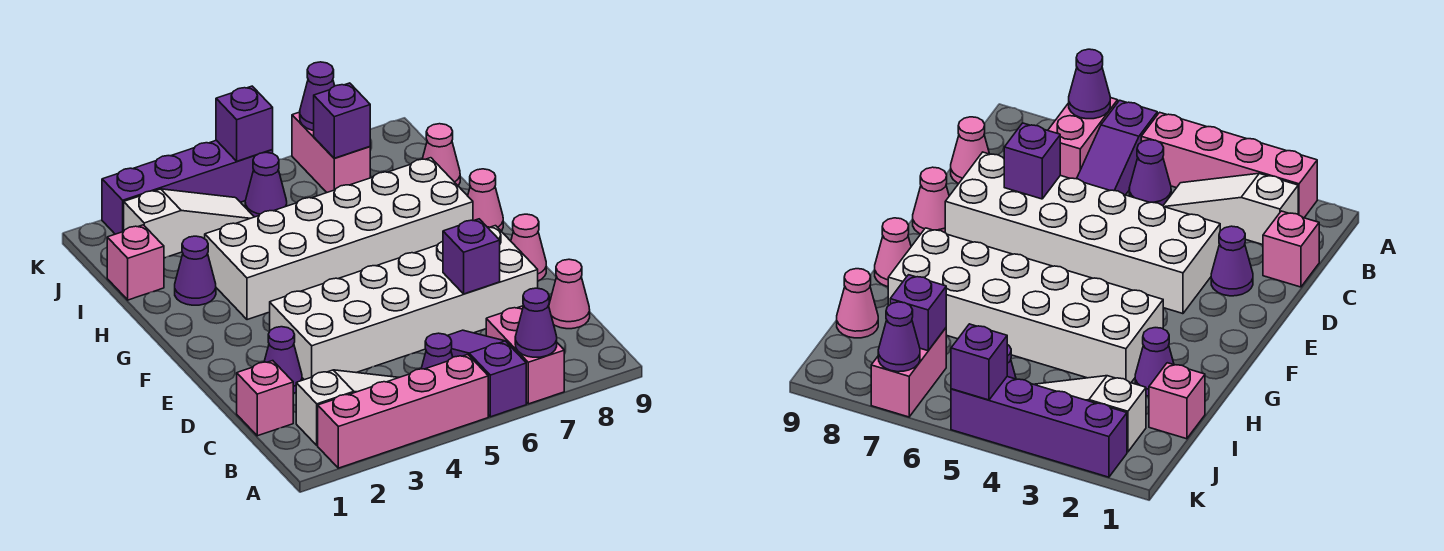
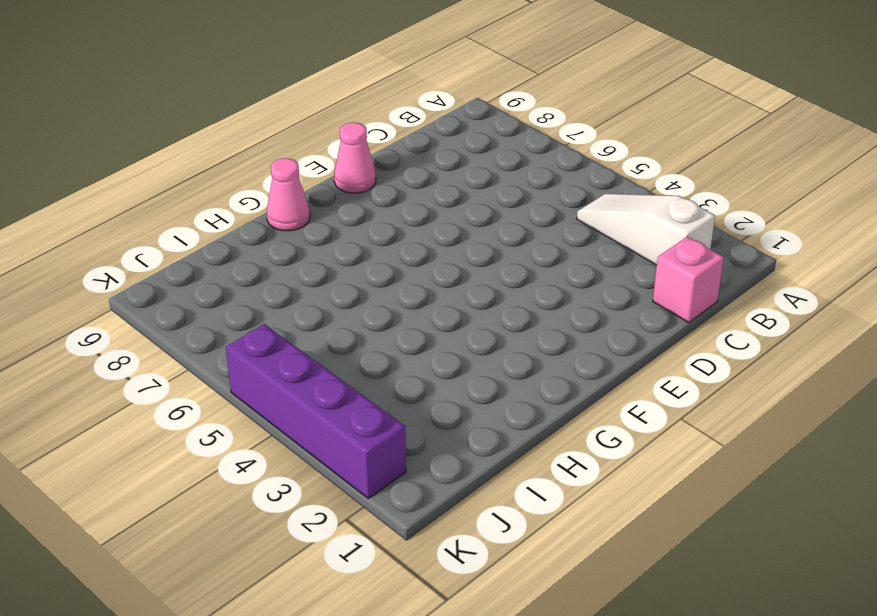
none -> pink brick A2:A5 level 1
none -> purple slope A6:C6 level 1 top A
none -> pink brick A7:B7 level 1

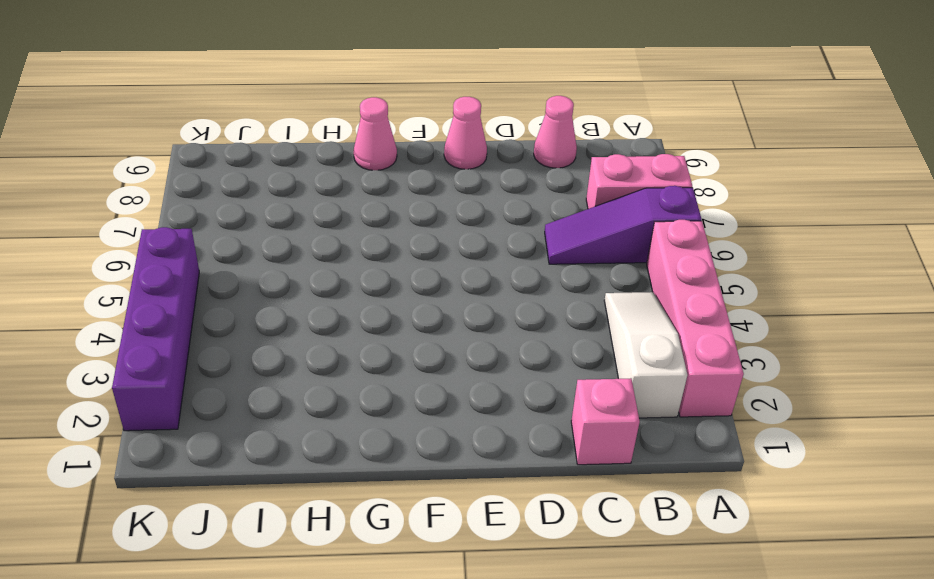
none -> purple cone B5 level 1
none -> purple cone D2 level 1
none -> white brick D3:E8 level 1

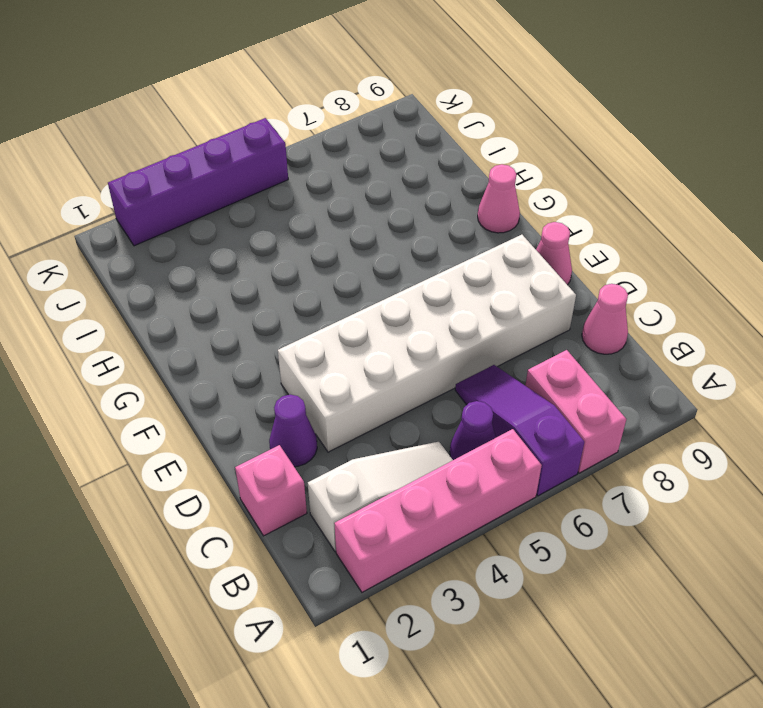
none -> white brick G3:H8 level 1
none -> purple cone H2 level 1
none -> pink brick I1 level 1

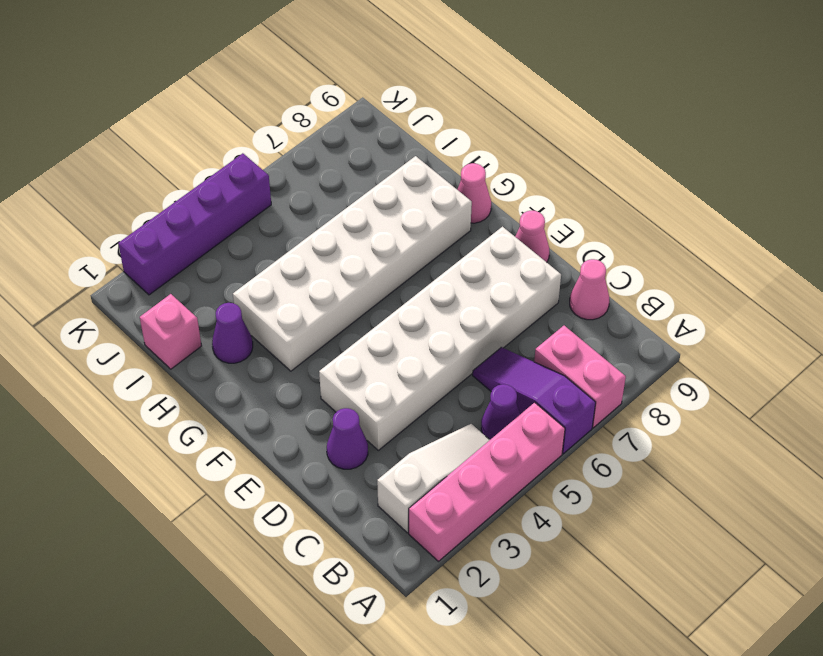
none -> pink brick C1 level 1
none -> pink cone I9 level 1
none -> white slope J2:J4 level 1 top 2

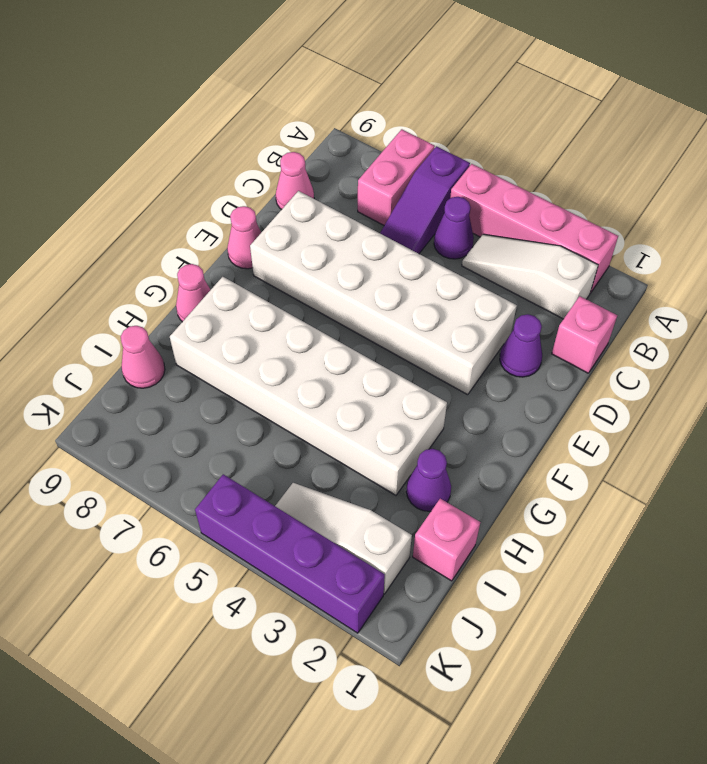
none -> purple cone J5 level 1
none -> pink brick J7:K7 level 1
none -> purple cone A7 level 2

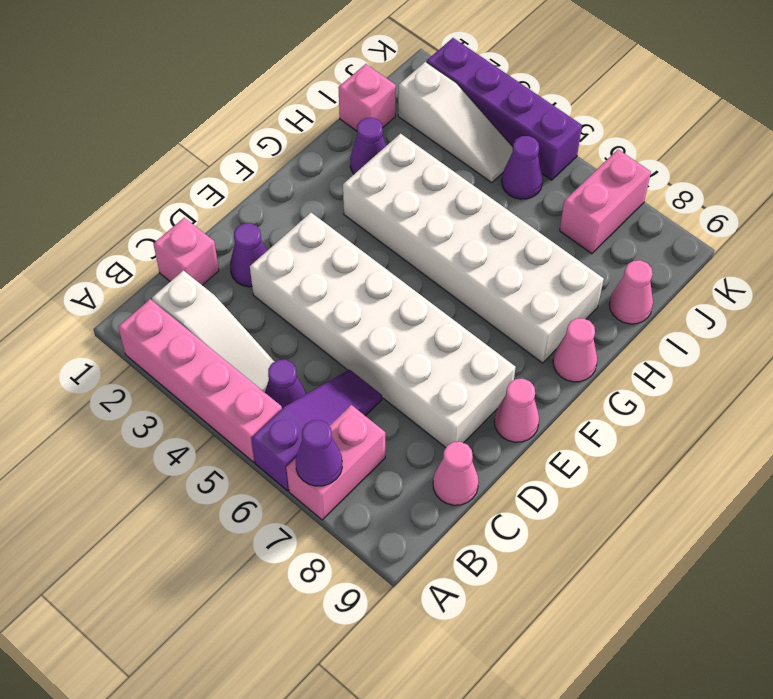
none -> purple brick D7 level 2
none -> purple brick J7 level 2
none -> purple brick K5 level 2

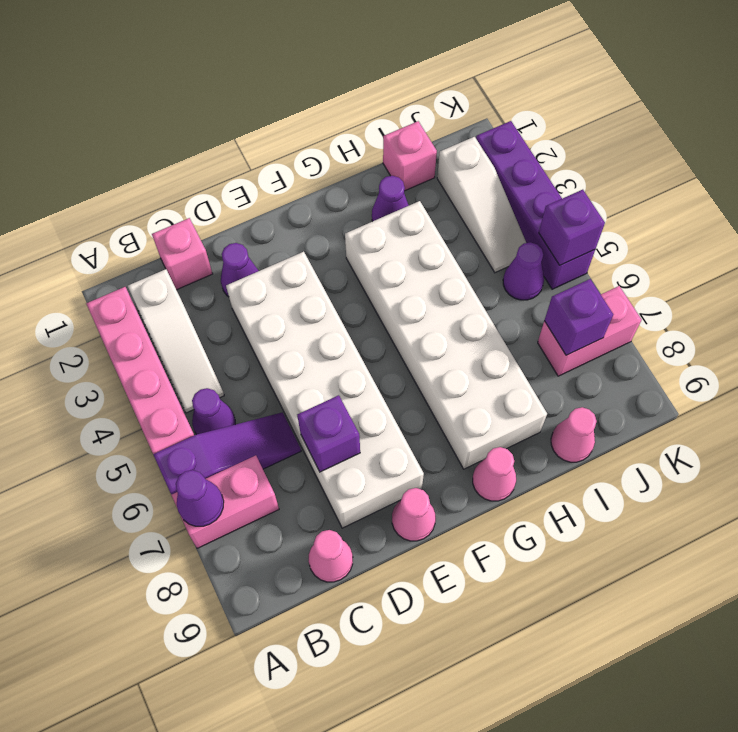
none -> purple cone K7 level 2

